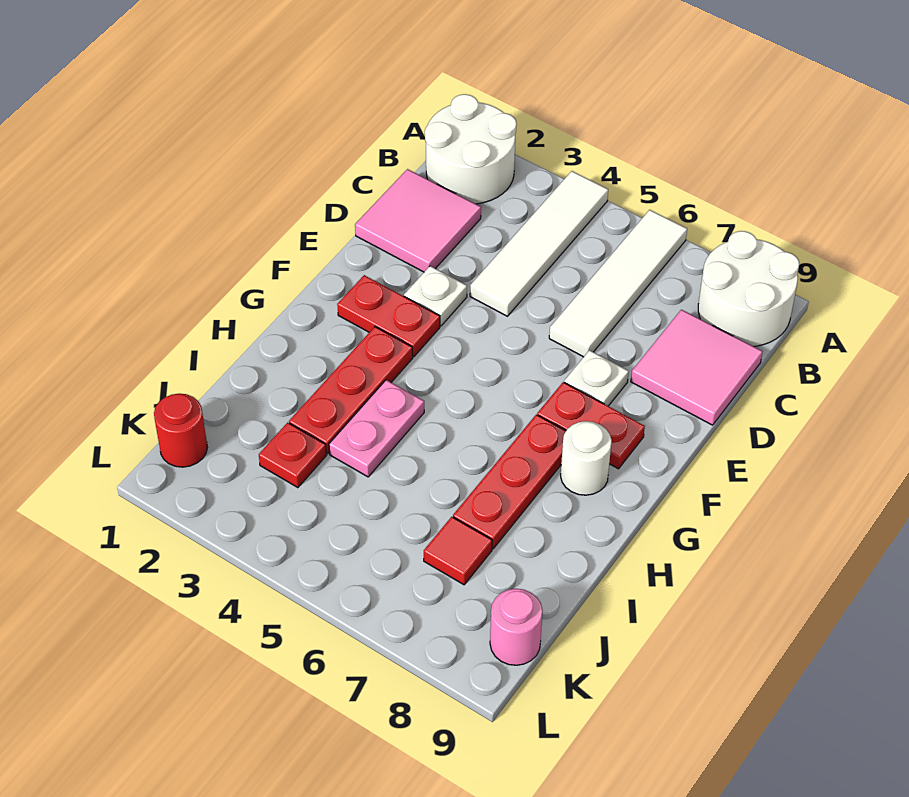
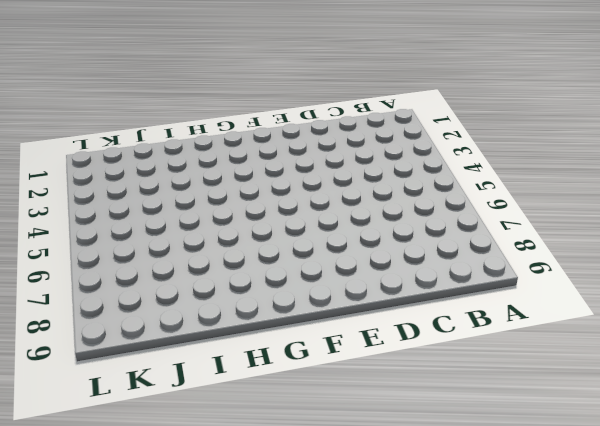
none -> white round brick A1:B2 level 1
none -> white tile A4:D4 level 1
none -> white tile A6:D6 level 1

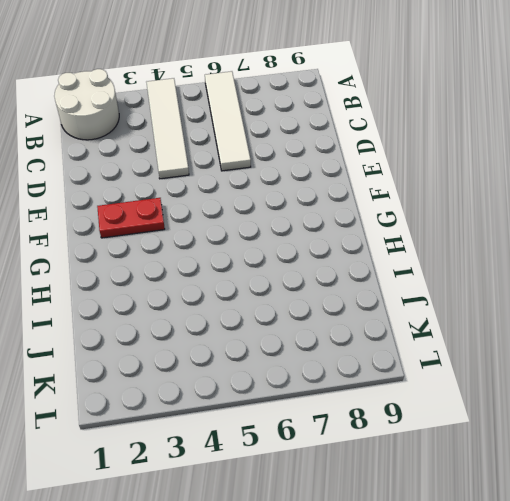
none -> white round brick A8:B9 level 1
none -> pink tile C1:D2 level 1
none -> pink tile C8:D9 level 1

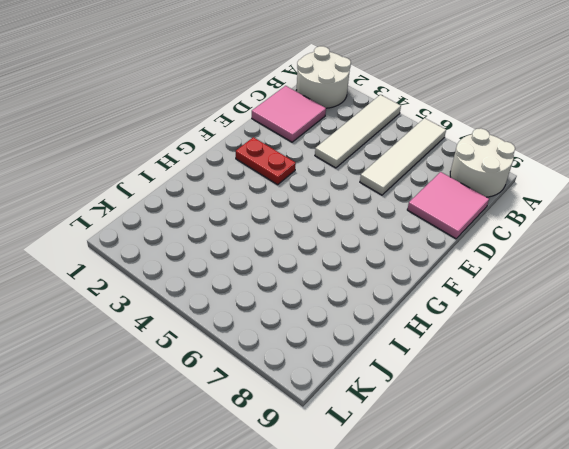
none -> white plate E3 level 1
none -> white plate E7 level 1
none -> red plate F7:F8 level 1

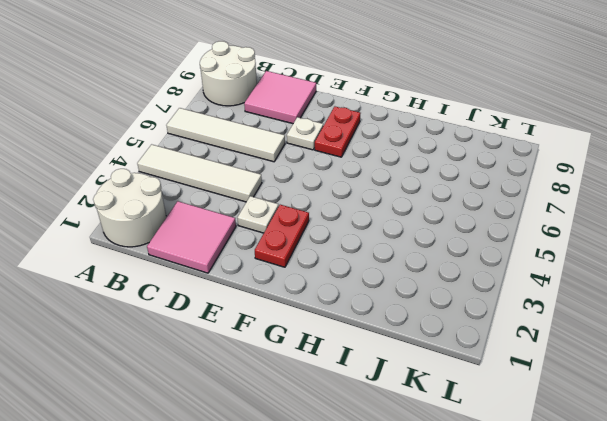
none -> red plate G3:I3 level 1
none -> red plate G7:I7 level 1
none -> white round brick G8 level 1

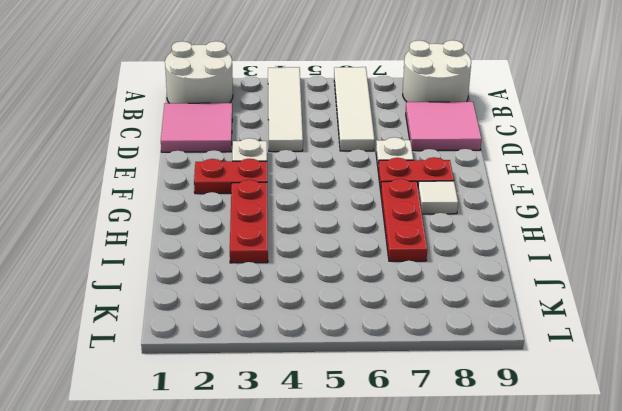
white tile G8 level 1 -> white round brick G8 level 1
none -> pink plate H4:I4 level 1
none -> red plate J3 level 1
none -> red tile J7 level 1

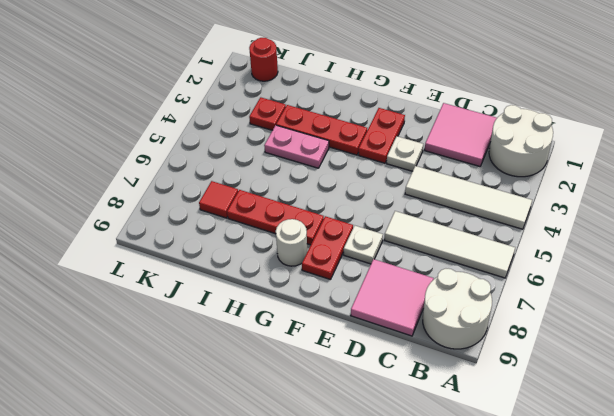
none -> pink round brick K9 level 1

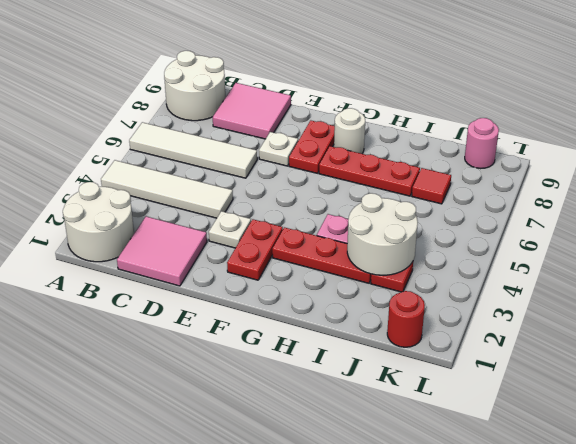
white round brick I3:J4 level 2 -> none

